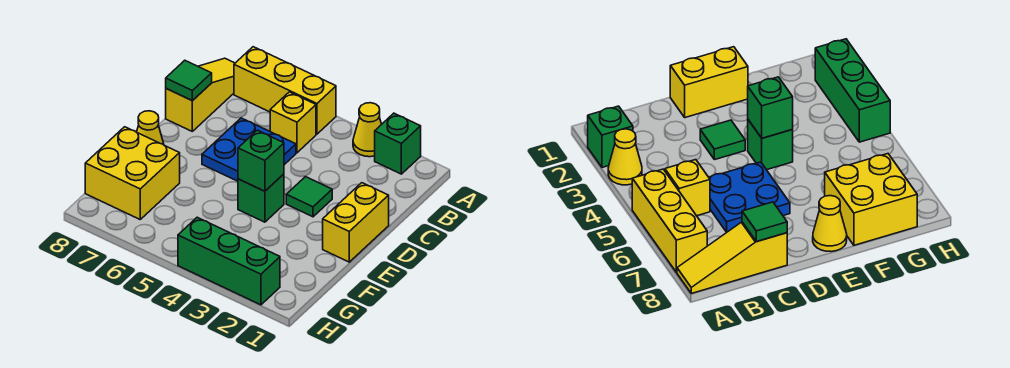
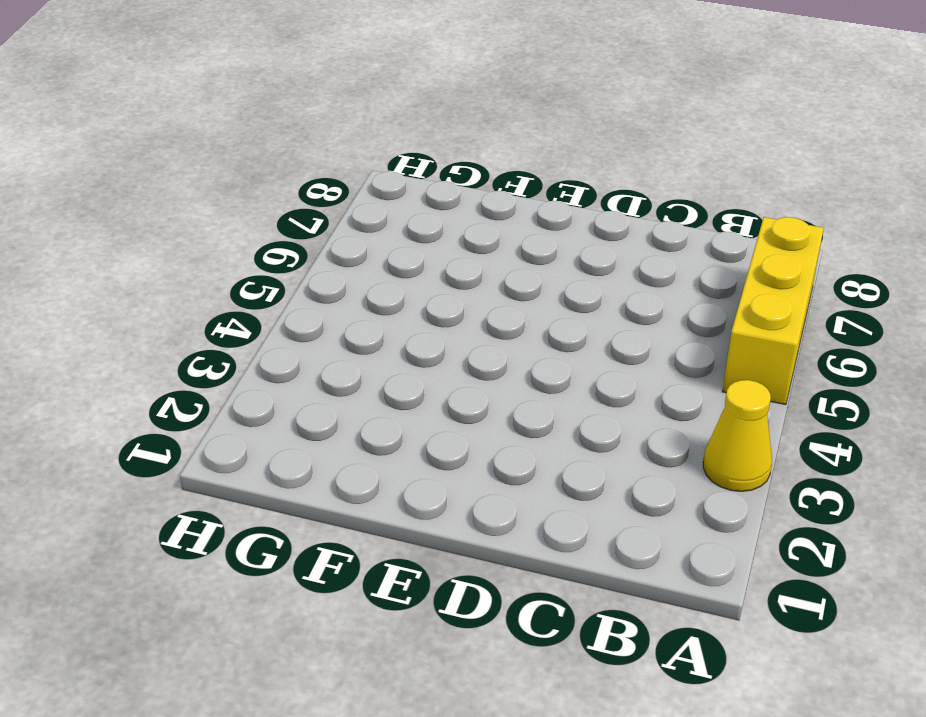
none -> green brick A2 level 1
none -> yellow slope A8:C8 level 1 top C
none -> yellow brick B5 level 1

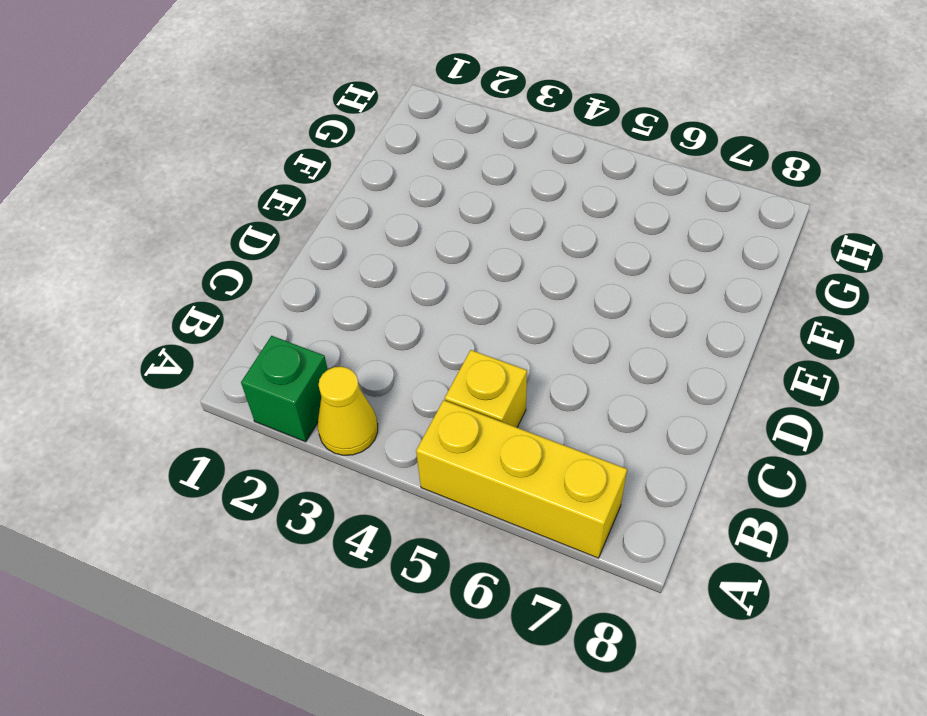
none -> yellow slope A8:C8 level 1 top C
none -> blue plate C5:D6 level 1
none -> yellow brick D1:E1 level 1

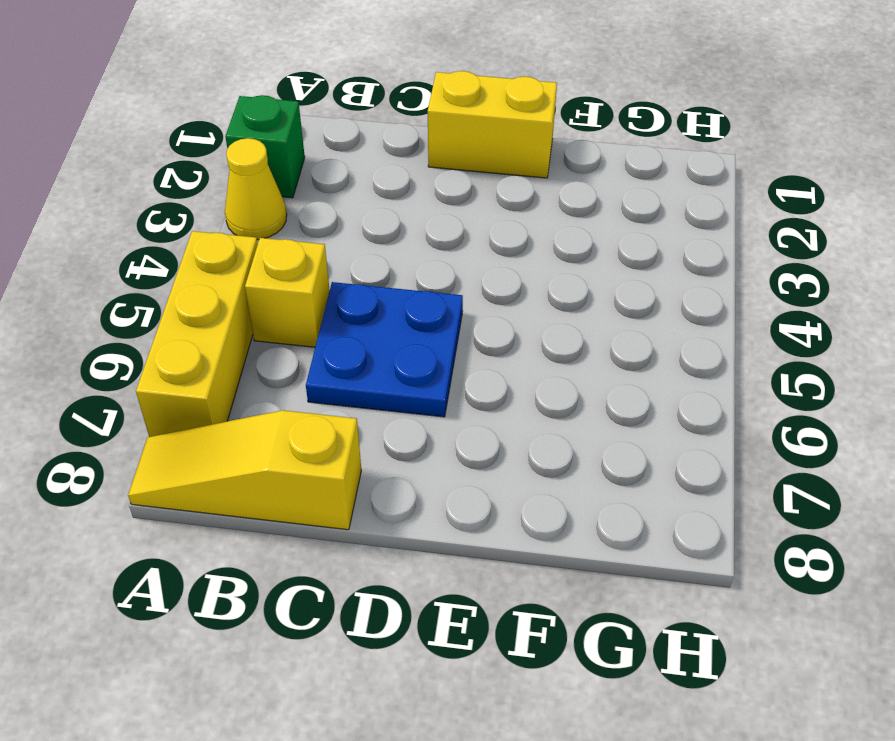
none -> green tile D3 level 1
none -> green brick E4 level 1
none -> yellow cone E8 level 1

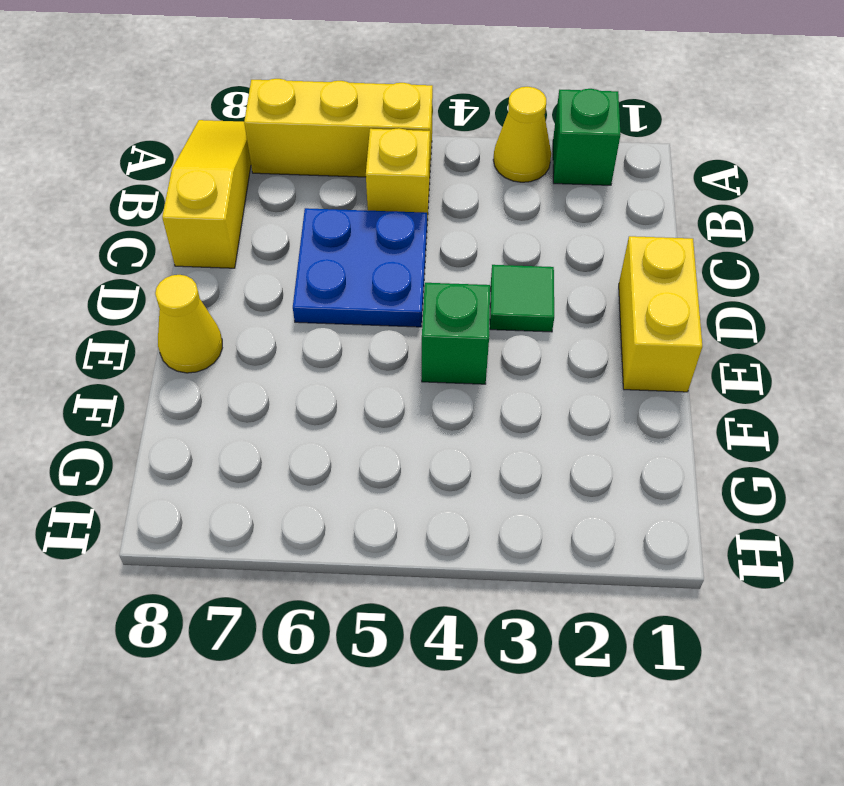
none -> yellow brick F7:G8 level 1
none -> green brick H2:H4 level 1
none -> green tile C8 level 2

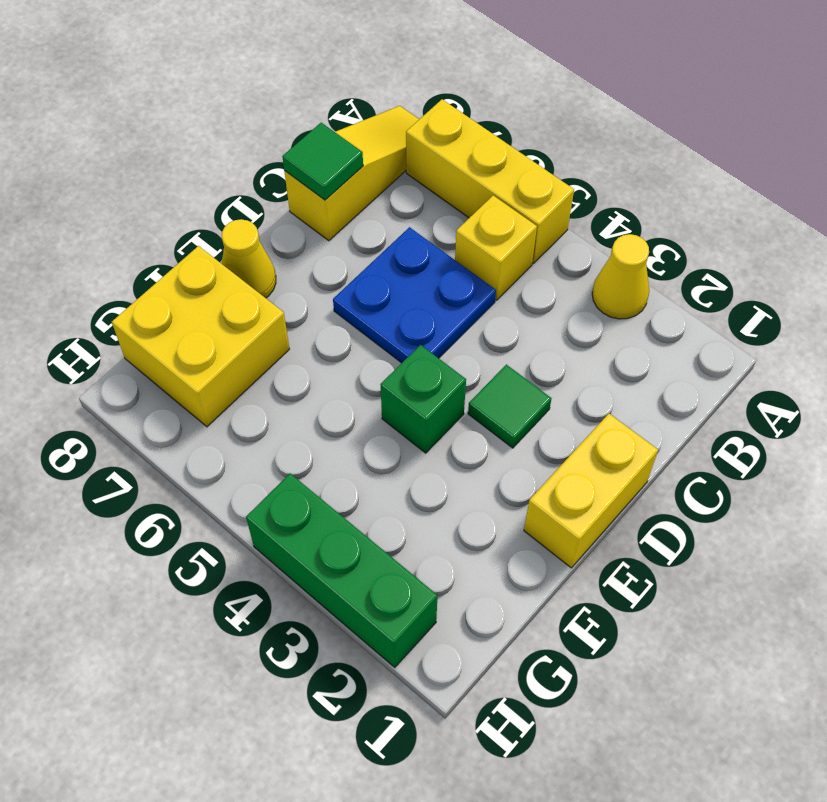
none -> green brick A2 level 1
none -> green brick E4 level 2

